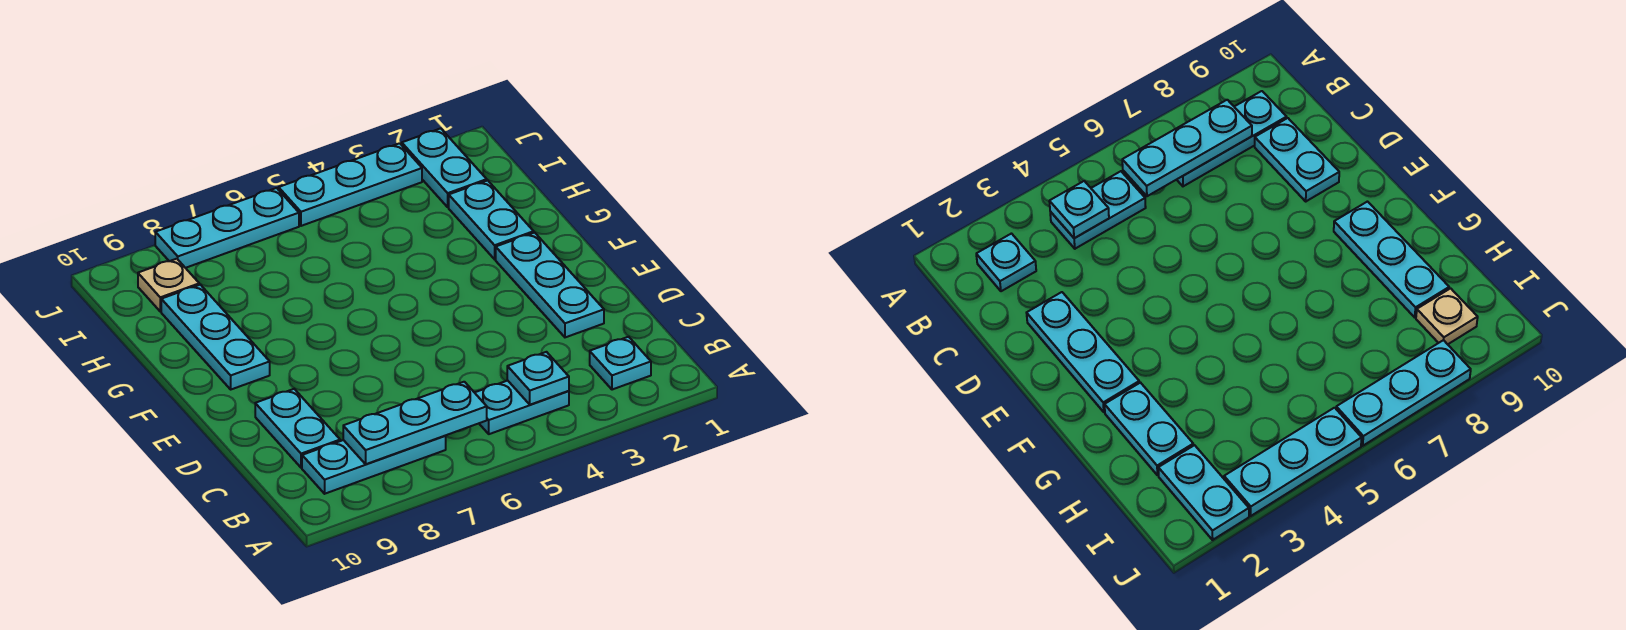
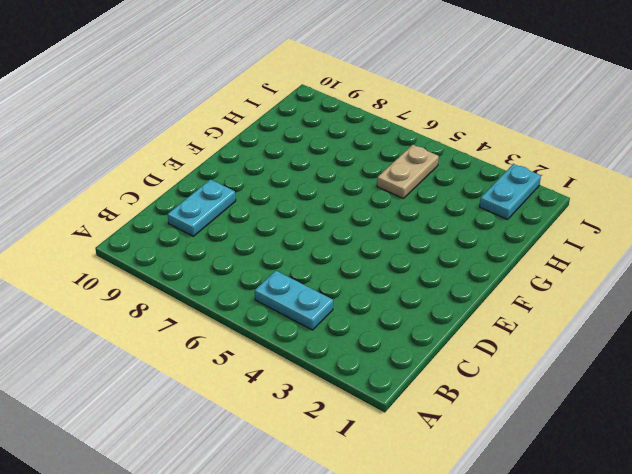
tan plate H5:I5 level 1 -> none
none -> cyan plate B2 level 1
none -> cyan plate B7:B9 level 1
none -> cyan plate D2:F2 level 1

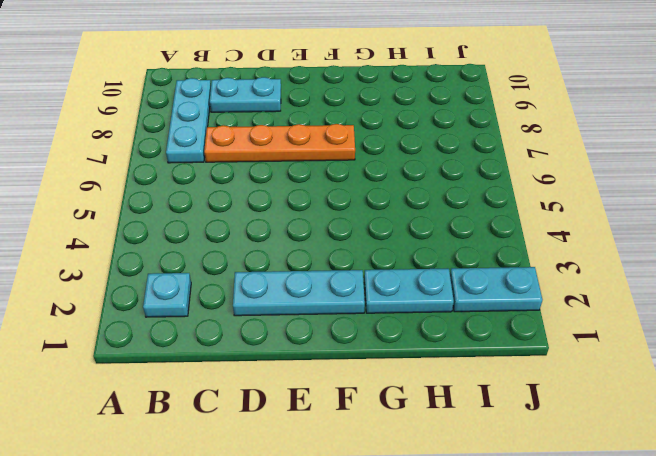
orange plate C7:F7 level 1 -> none
none -> cyan plate B4:B5 level 1
none -> cyan plate F9:H9 level 1
none -> tan plate I9 level 1

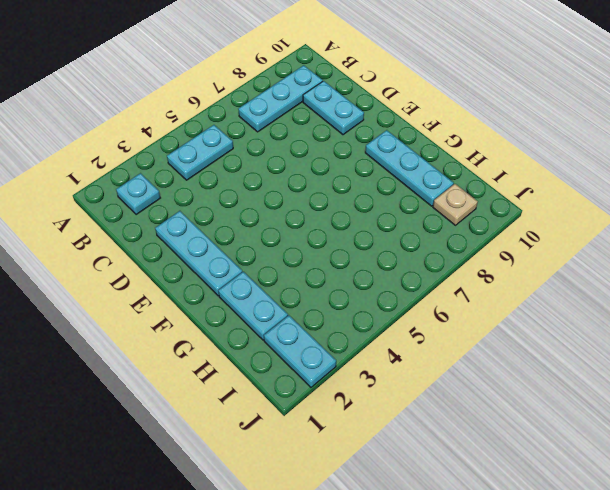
none -> cyan plate J3:J5 level 1
none -> cyan plate J6:J8 level 1
none -> cyan plate B4 level 2

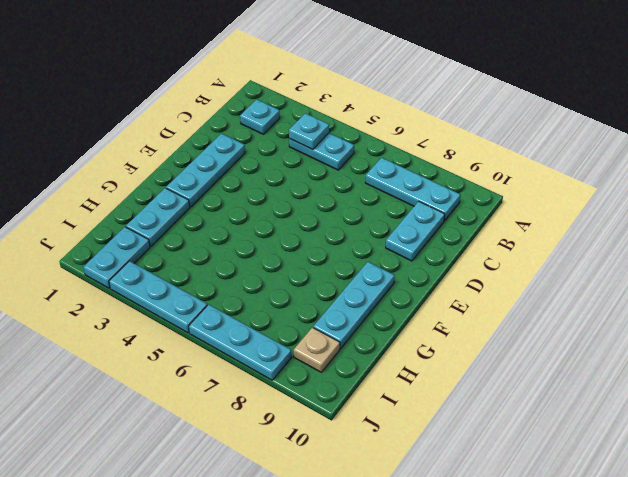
none -> cyan plate B6:B8 level 2

